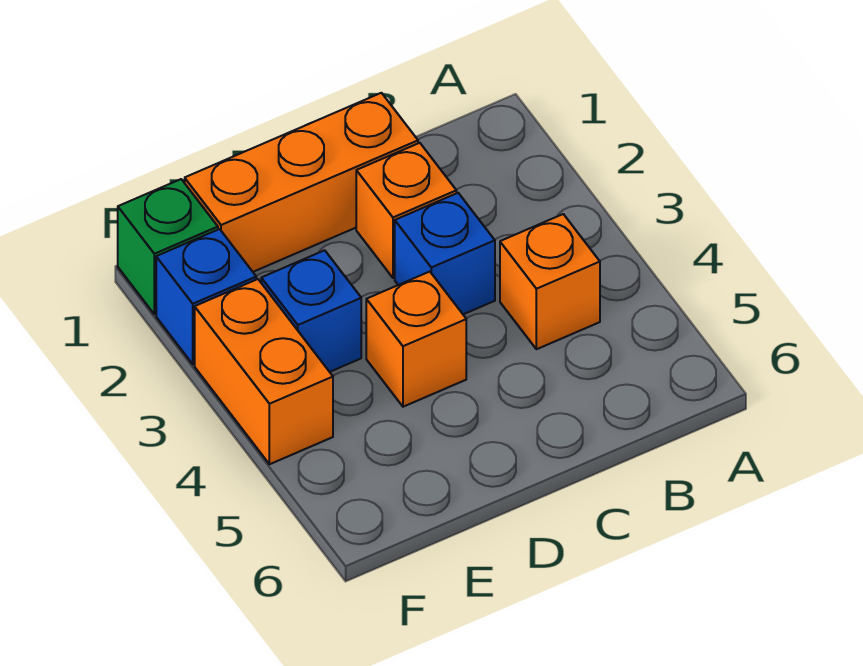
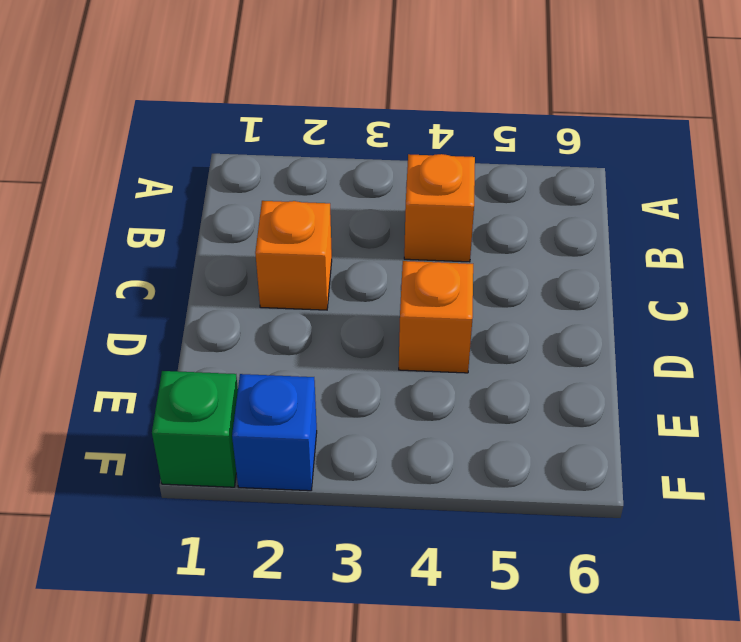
none -> orange brick C1:E1 level 1
none -> blue brick C3 level 1

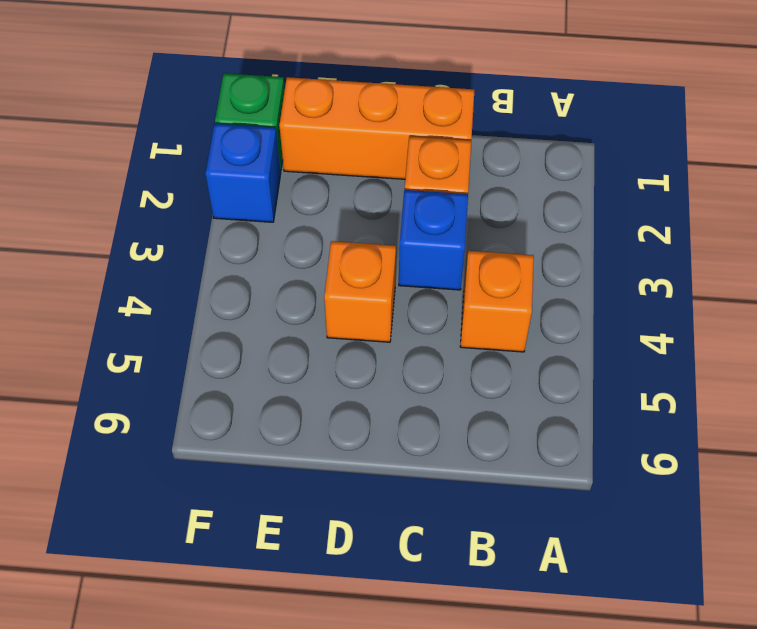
none -> blue brick E3 level 1
none -> orange brick F3:F4 level 1

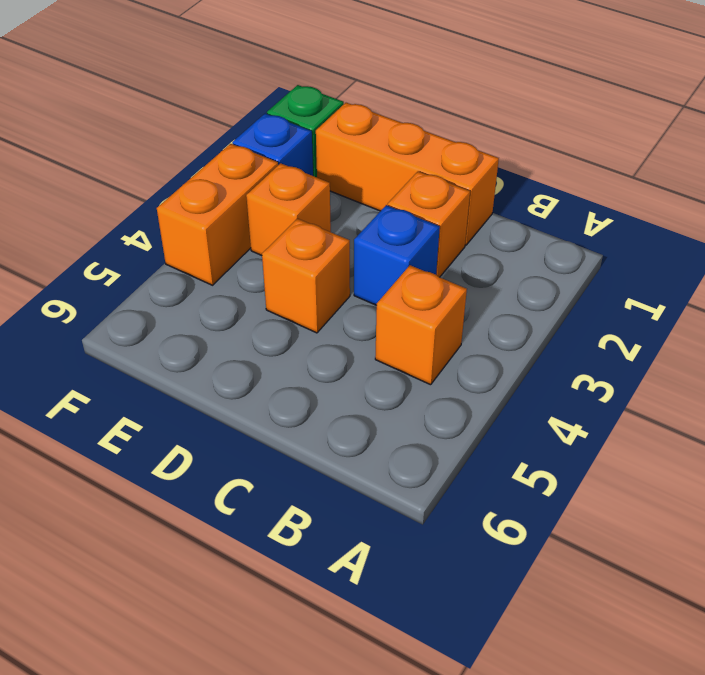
orange brick E3 level 1 -> blue brick E3 level 1

